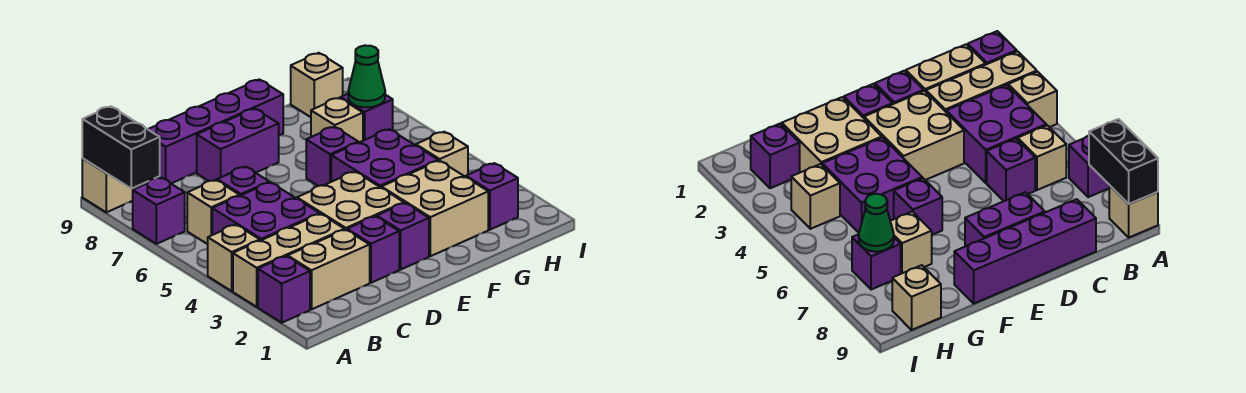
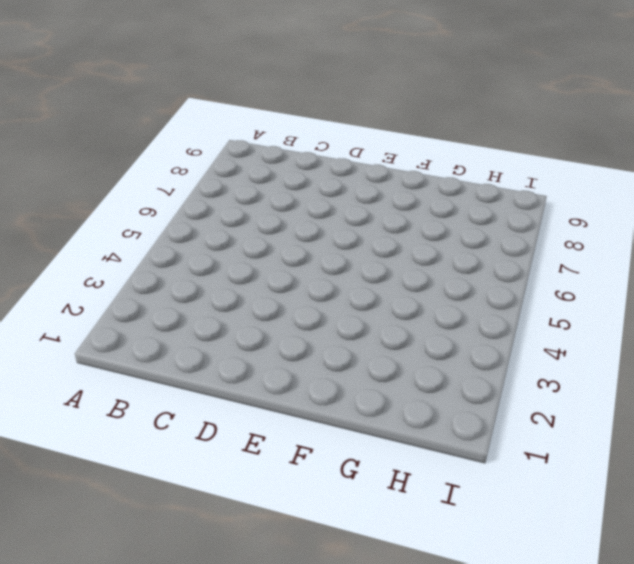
none -> purple brick A2 level 1
none -> tan brick A3:C3 level 1
none -> tan brick A4 level 1

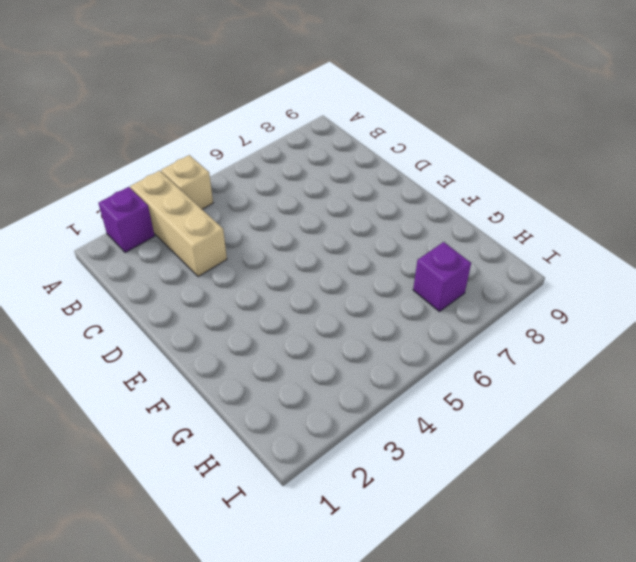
none -> purple brick A7 level 1
none -> tan brick A9 level 1
none -> tan brick B2:C2 level 1

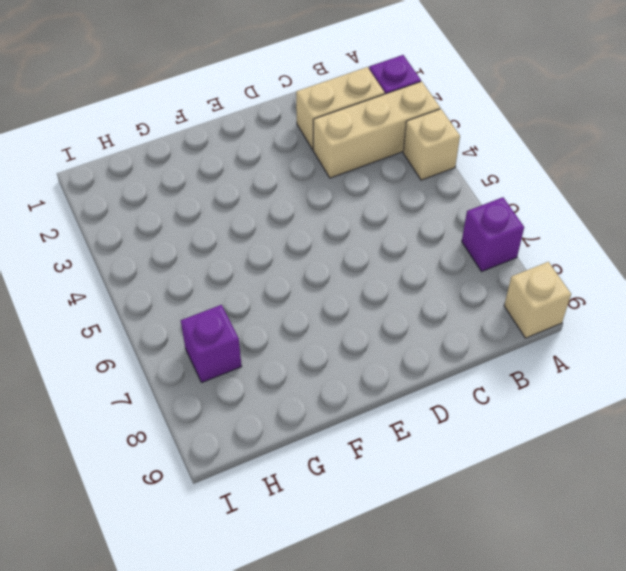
none -> purple brick B4:C5 level 1
none -> tan brick B6 level 1
none -> purple brick C6 level 1

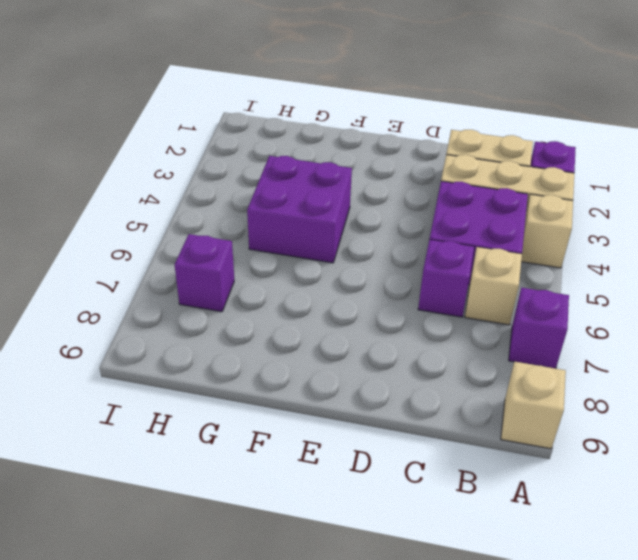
none -> purple brick C9:F9 level 1
none -> purple brick D2 level 1
none -> tan brick D3:E4 level 1

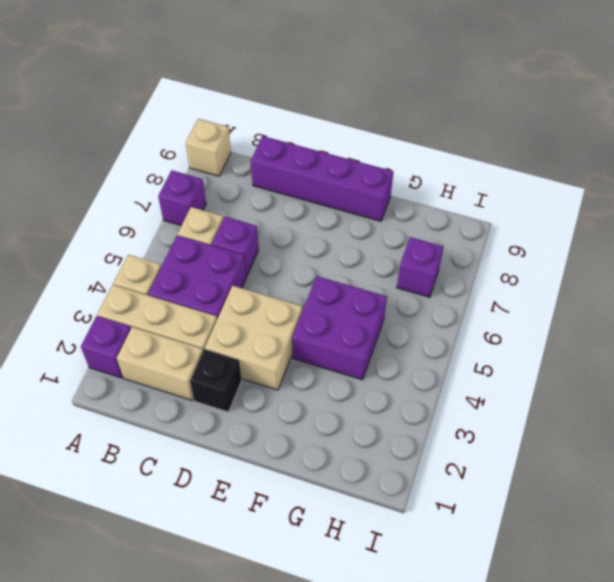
black brick D2 level 1 -> purple brick D2 level 1
none -> purple brick D8:E8 level 1
none -> purple brick E2 level 1
none -> tan brick F2:G3 level 1

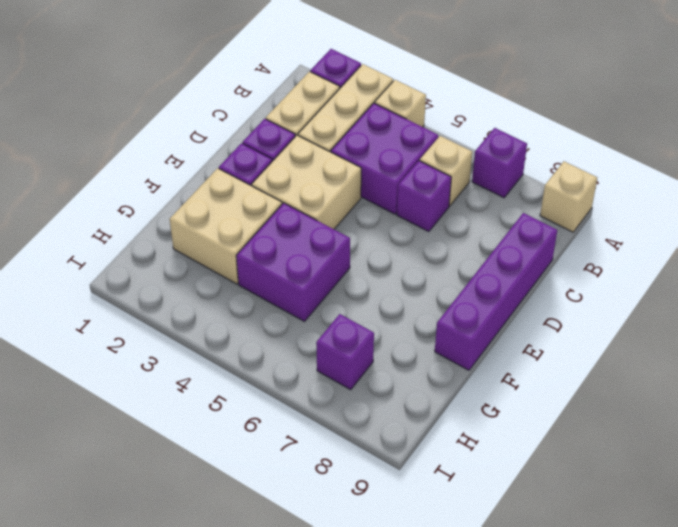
none -> purple brick D8:E8 level 1
none -> purple brick F6 level 1
none -> tan brick G7 level 1

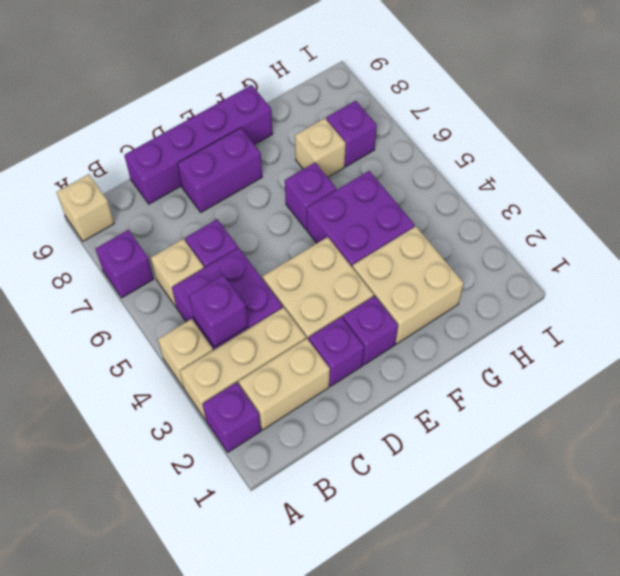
purple brick B4 level 2 -> purple brick H2 level 1
none -> tan brick H4 level 1
none -> tan brick H9 level 1
none -> black brick A8:A9 level 2

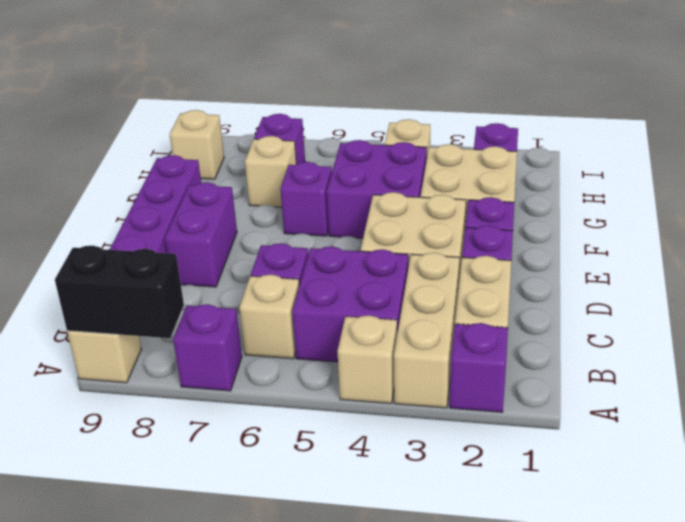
none -> green cone H7 level 2

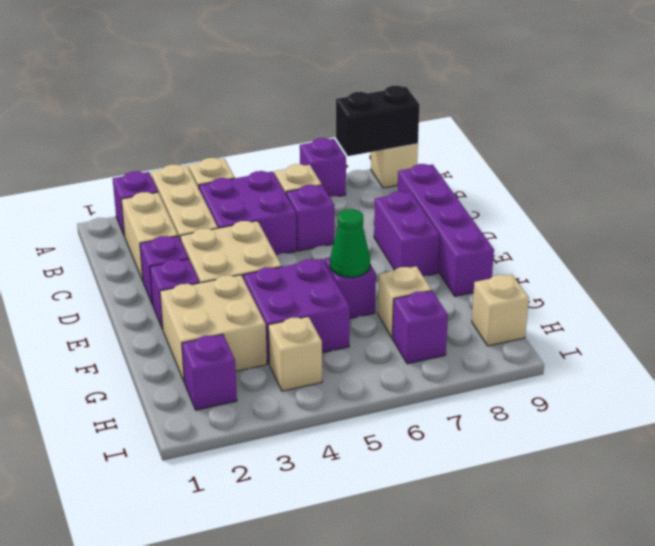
green cone F6 level 2 -> green cone H7 level 2

